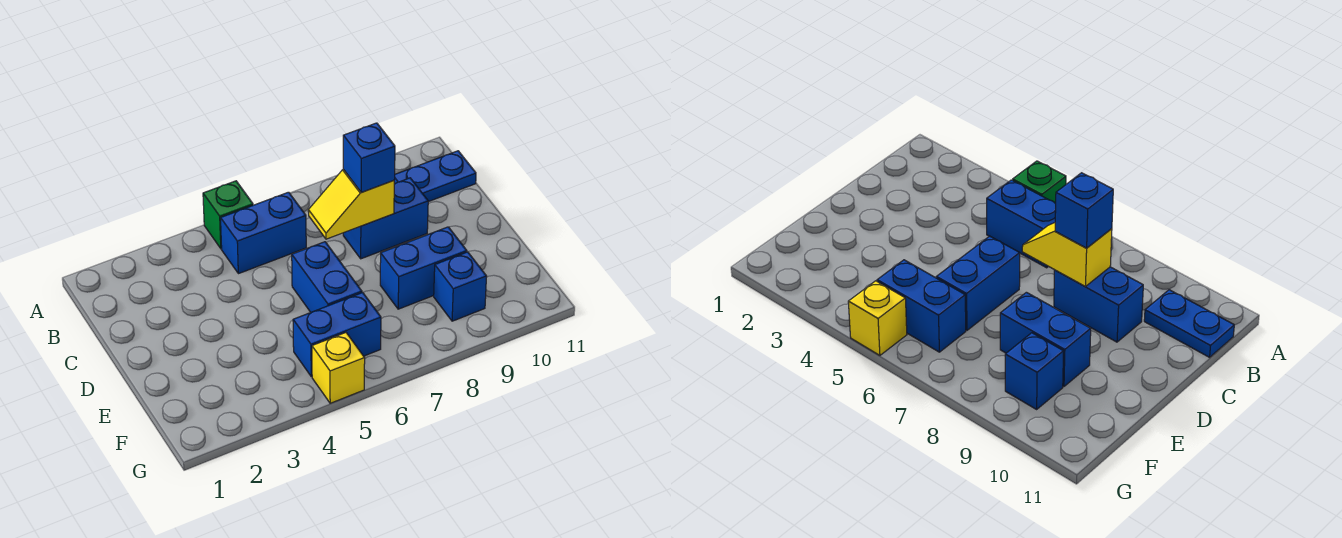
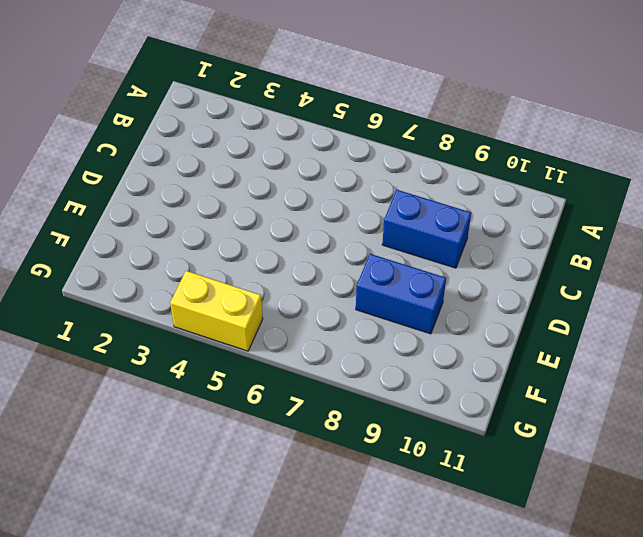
yellow brick G4:G5 level 1 -> yellow brick G5 level 1
none -> green brick A5 level 1
none -> blue brick B5:B6 level 1

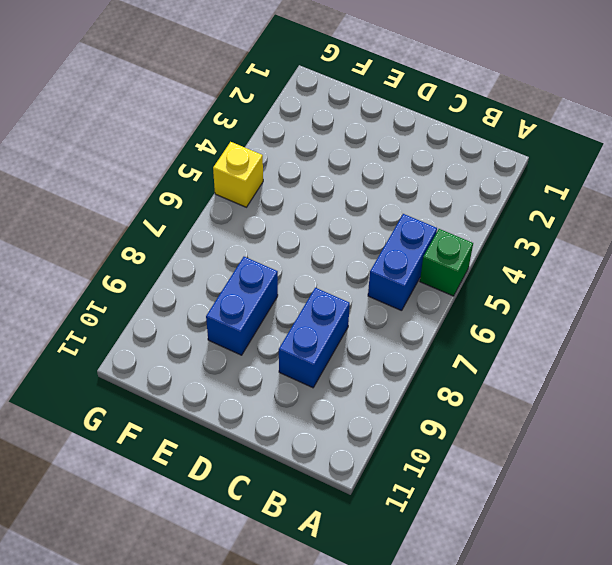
none -> blue plate B10:B11 level 1
none -> blue brick D6:E6 level 1

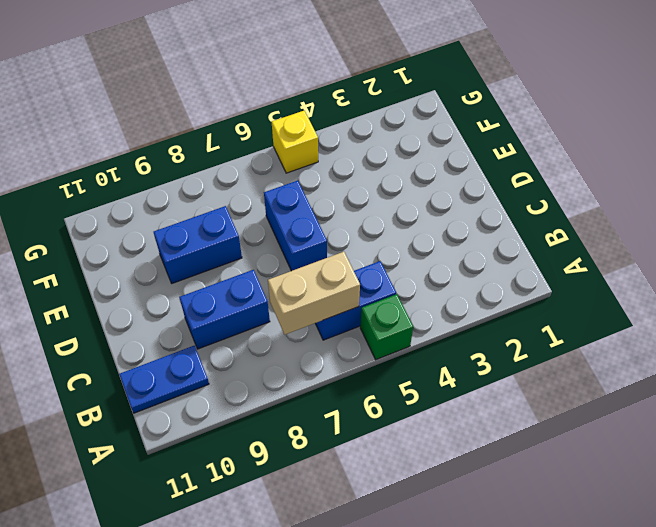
tan brick B6:B7 level 2 -> none
none -> blue brick F5:F6 level 1
none -> blue brick F9 level 1

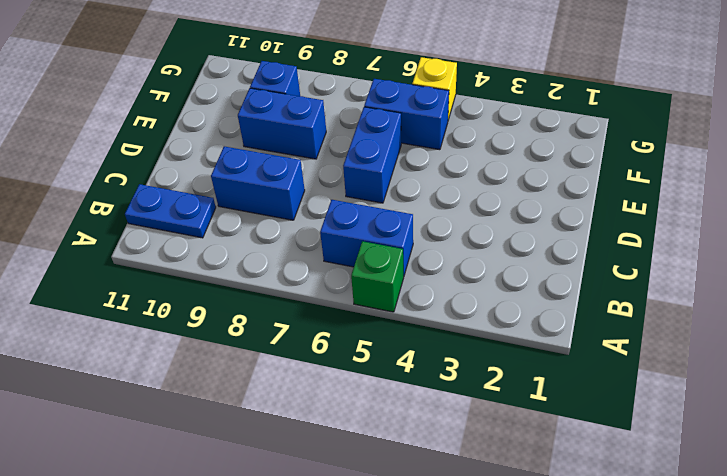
none -> yellow slope C7:C8 level 2 top 8
none -> blue brick C8 level 3

